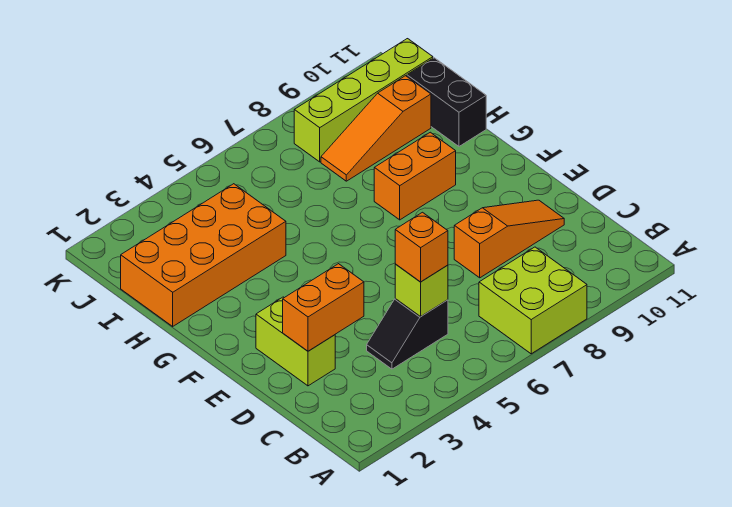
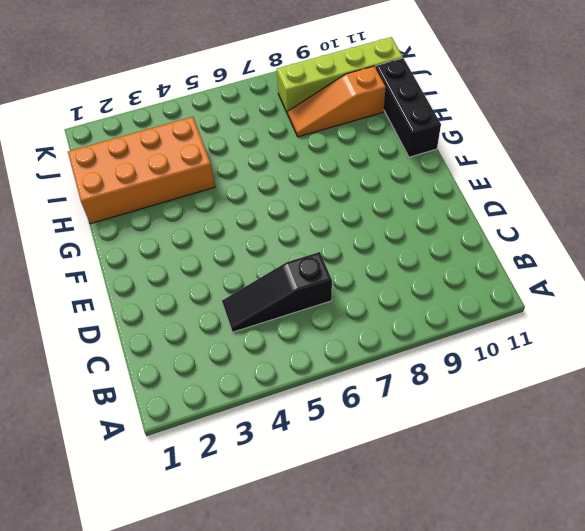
black slope C4:C6 level 1 top 6 -> black slope C4:C5 level 1 top 5
black brick G11:I11 level 1 -> black brick H11:I11 level 1
none -> lime brick A7:B8 level 1
none -> lime brick D2:E2 level 1
none -> orange slope D8:D10 level 1 top 8

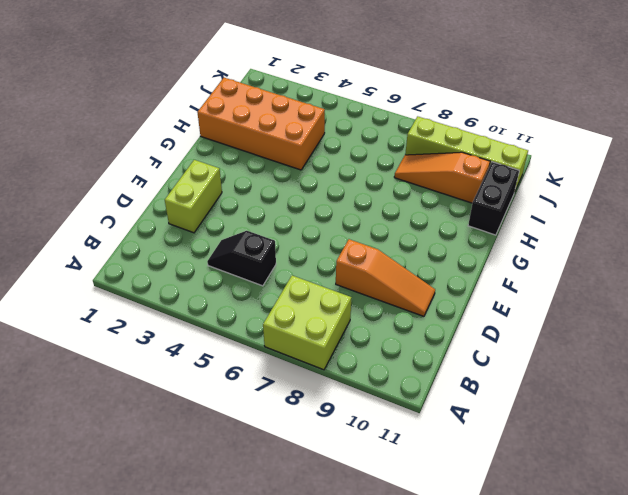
none -> orange brick G8:G9 level 1
none -> lime brick C5 level 2
none -> orange brick D2:D3 level 2

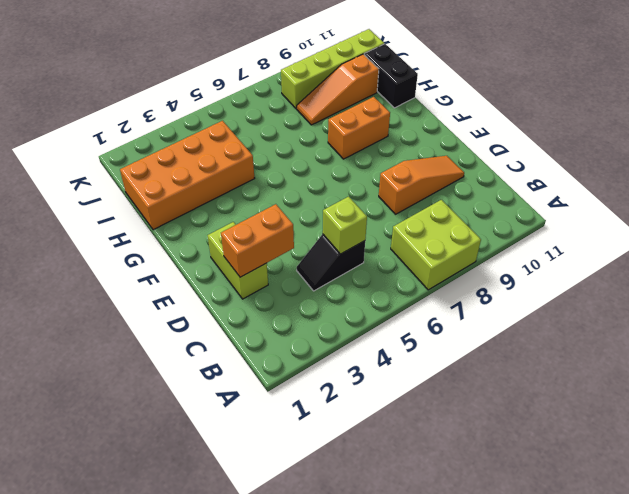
none -> orange brick C5 level 3

